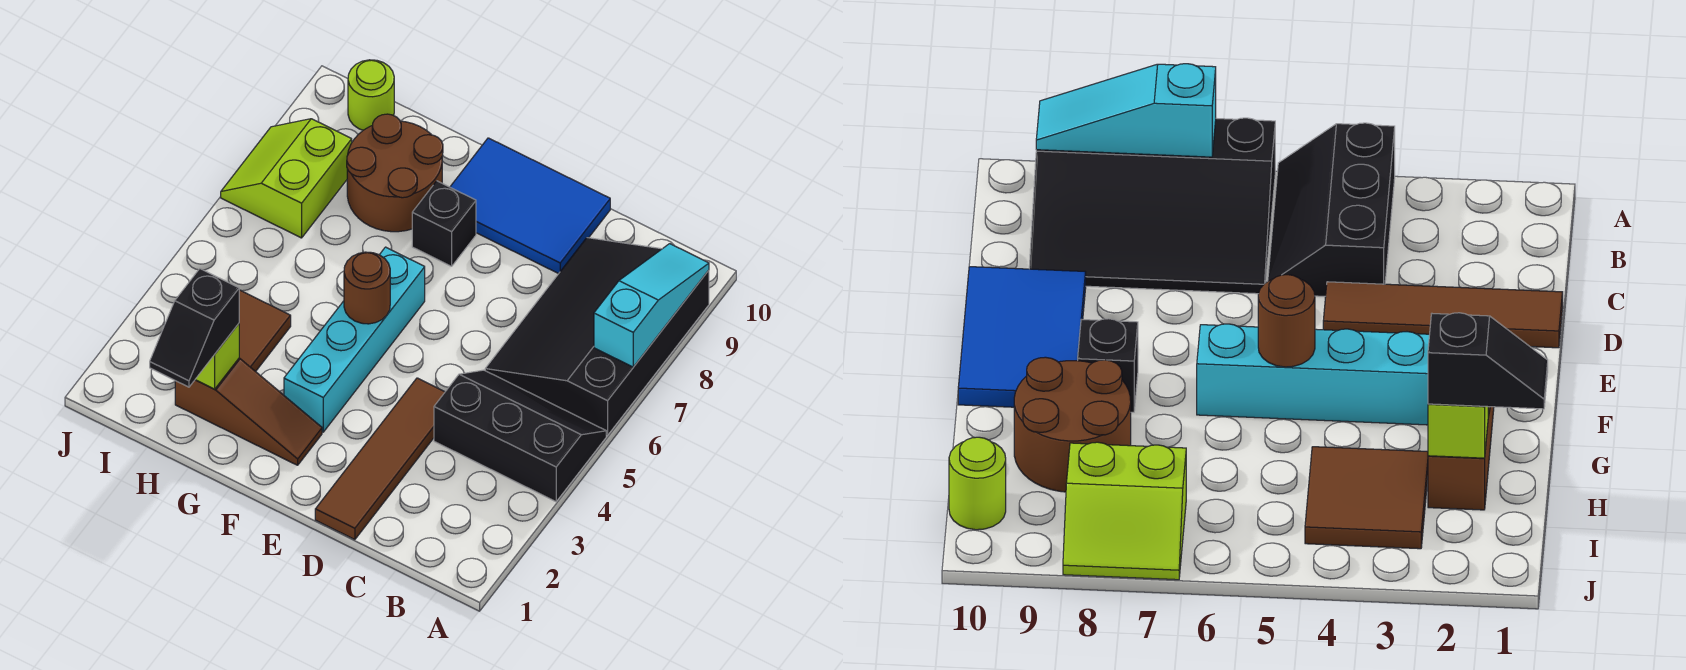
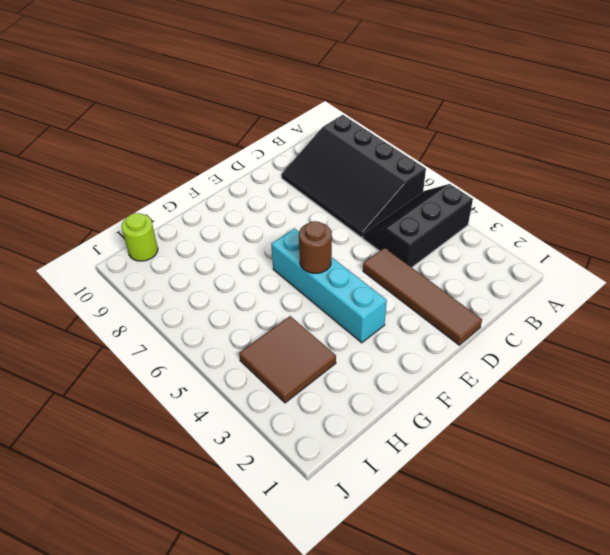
none -> blue tile D9:F10 level 1
none -> brown slope F2:H2 level 1 top H
none -> black brick F8 level 1

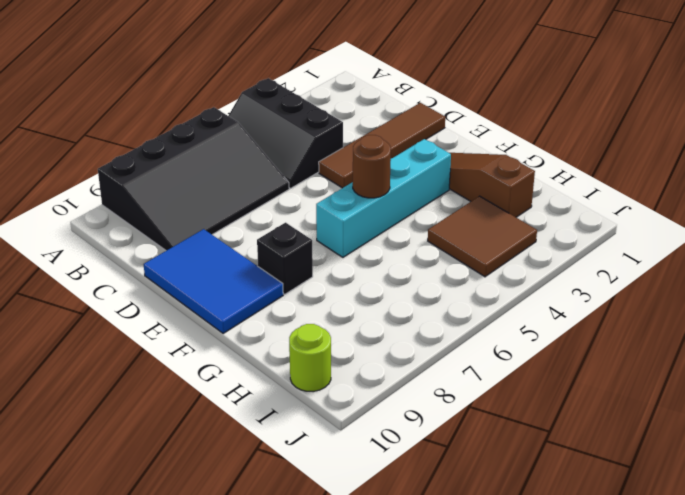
none -> brown round brick G8:H9 level 1
none -> lime slope I7:J8 level 1 top I
none -> cyan slope A7:A9 level 2 top 7

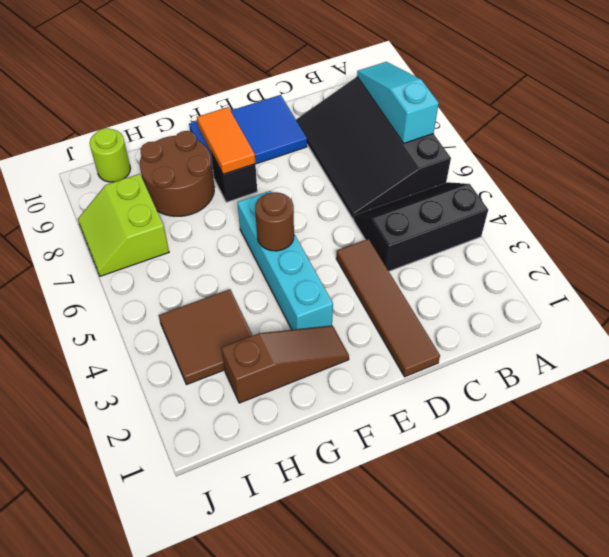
orange tile F8:F9 level 2 -> none
none -> lime brick H2 level 2
none -> black slope H1:H2 level 3 top 2

